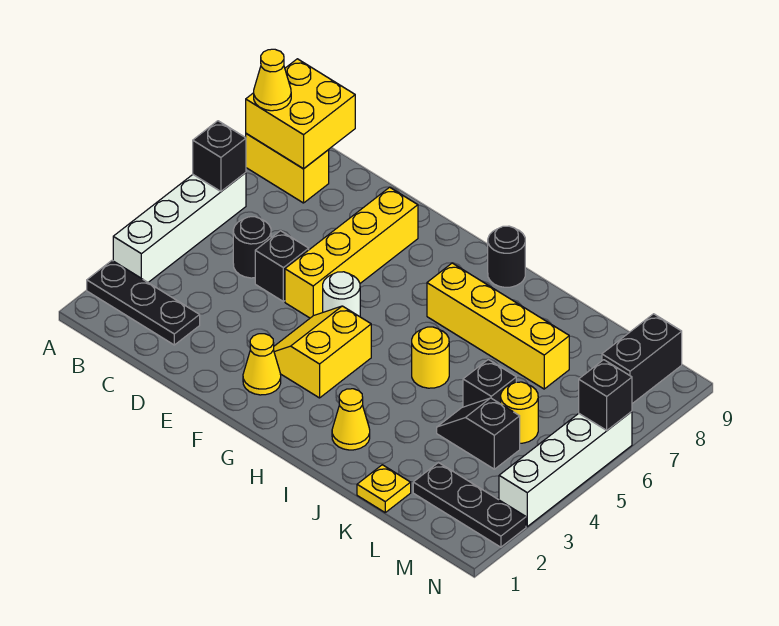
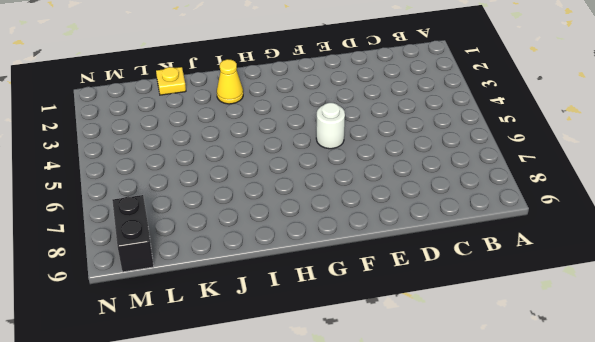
none -> black plate A2:C2 level 1
none -> white brick A3:A6 level 1
none -> yellow brick A8:B8 level 1

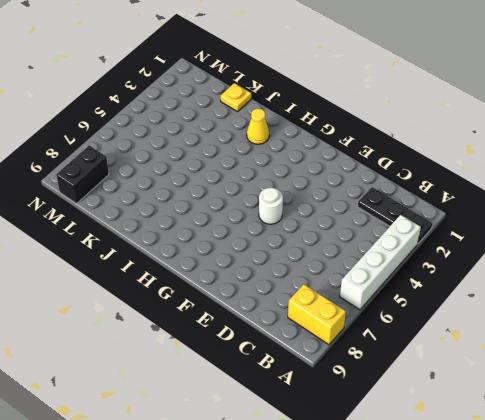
none -> black round brick C5 level 1
none -> black brick D5 level 1
none -> yellow brick E5:E8 level 1

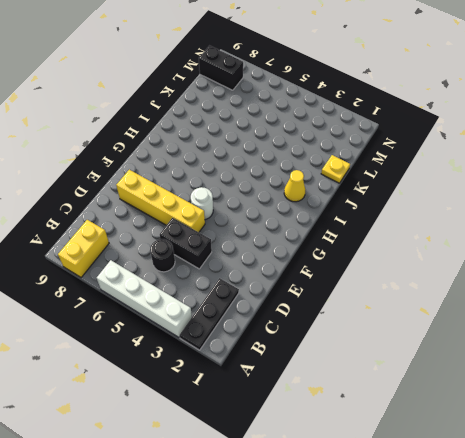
black brick D4:D5 level 1 -> black brick D5 level 1
none -> yellow cone F2 level 1
none -> yellow slope F3:G4 level 1 top G
none -> yellow brick H7:K7 level 1

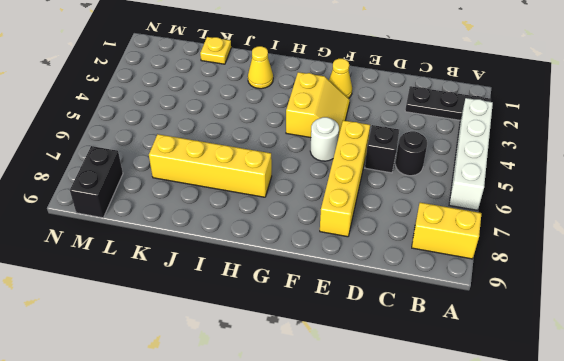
none -> black round brick H9 level 1
none -> yellow round brick I5 level 1
none -> black slope K4:L4 level 1 top L

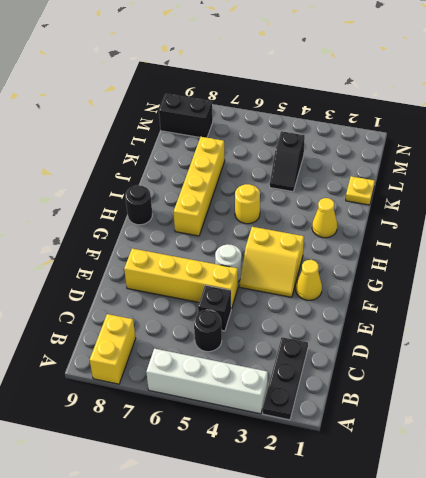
none -> black brick K5 level 1
none -> black plate L2:N2 level 1
none -> yellow round brick L5 level 1

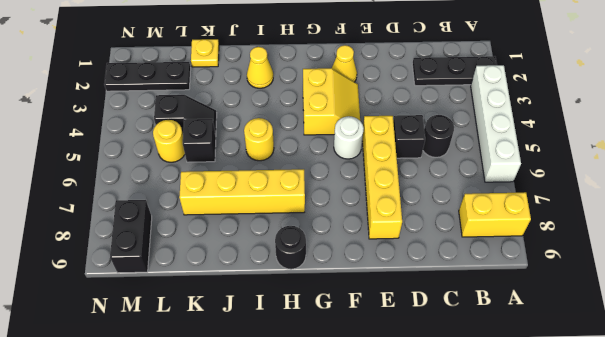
none -> white brick N3:N6 level 1
none -> black brick A6 level 2
none -> yellow brick A8:B9 level 2

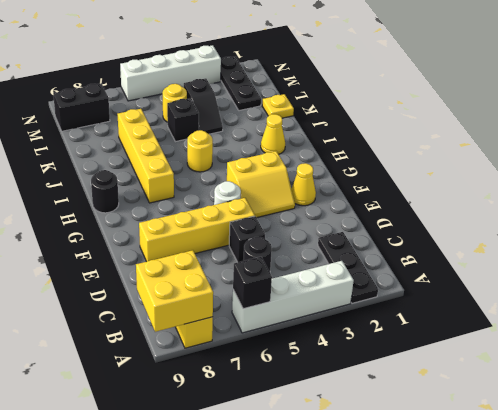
none -> black brick N6 level 2
none -> yellow cone A8 level 3

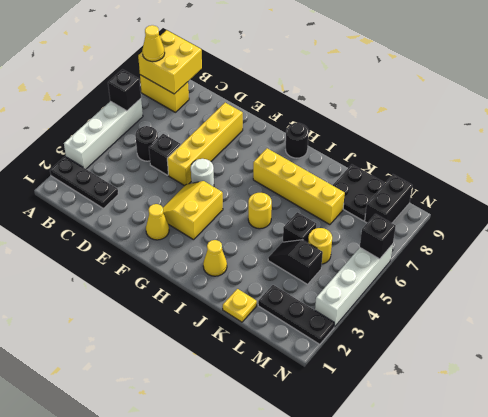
black plate K8:L9 level 1 -> none

